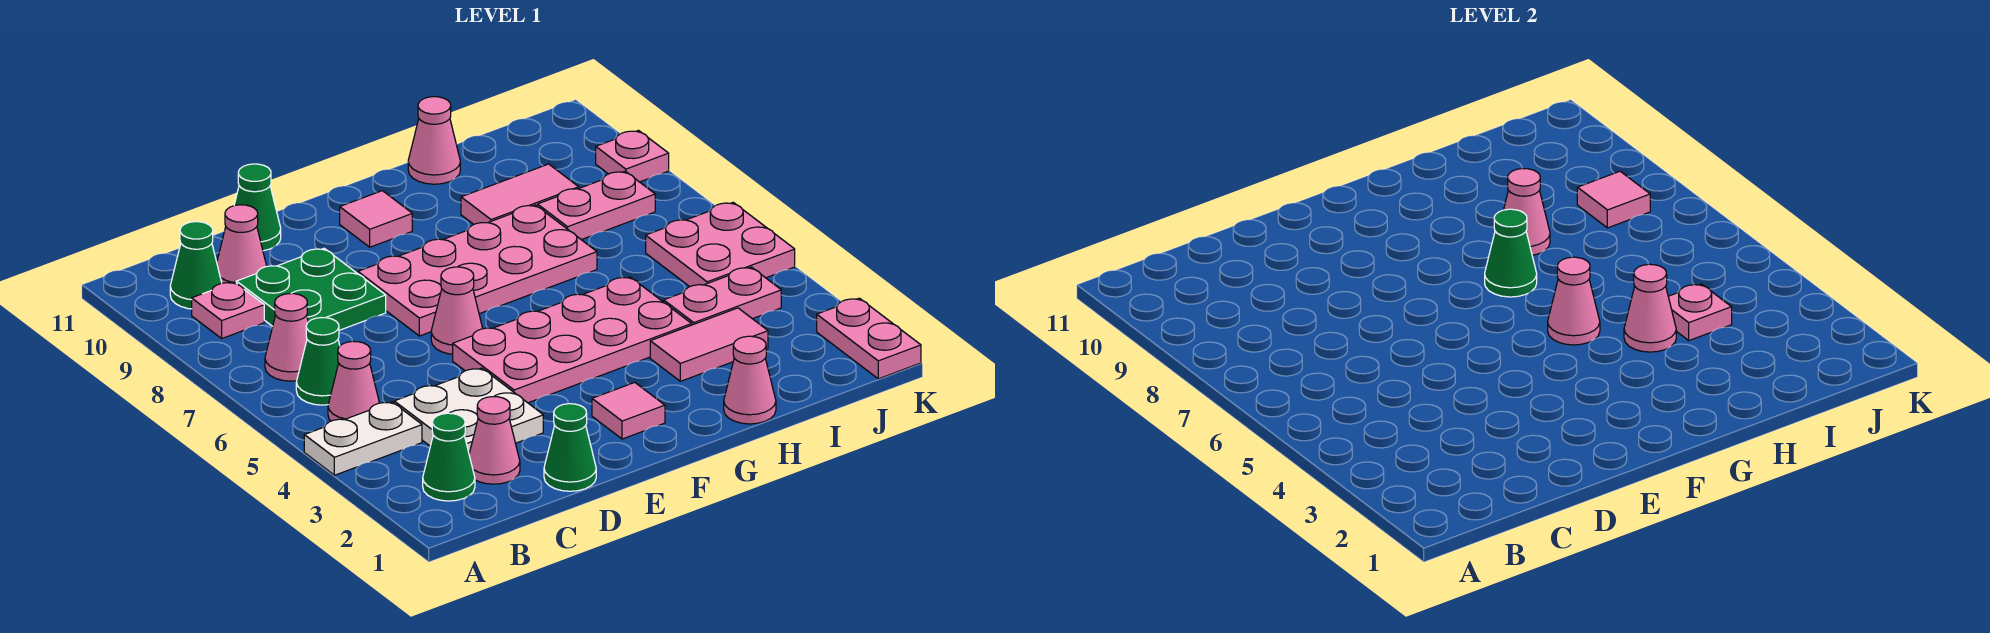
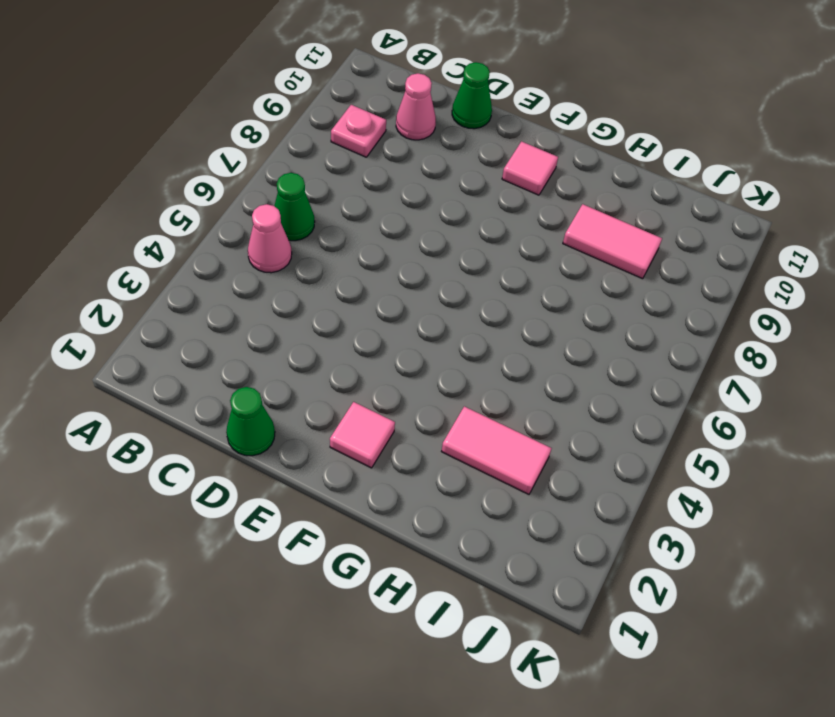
none -> white plate A4:B4 level 1
none -> green cone B2 level 1
none -> pink cone B7 level 1
none -> green cone B10 level 1

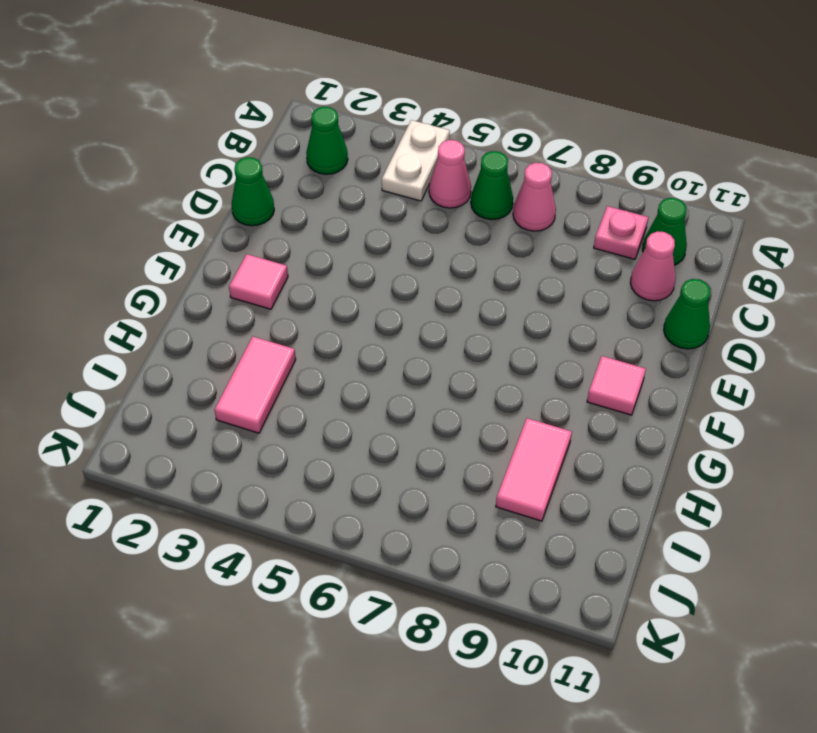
none -> pink cone C2 level 1
none -> white plate C3:D4 level 1
none -> green plate C8:D9 level 1
none -> pink plate E4:H5 level 1

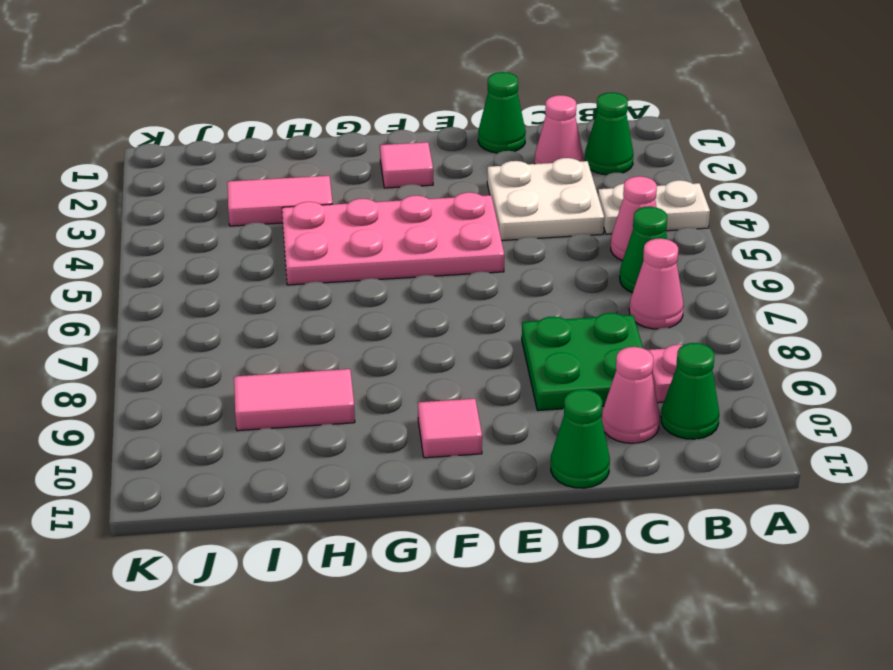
none -> pink cone E6 level 1
none -> pink plate E7:H8 level 1
none -> pink cone H1 level 1
none -> pink cone H11 level 1

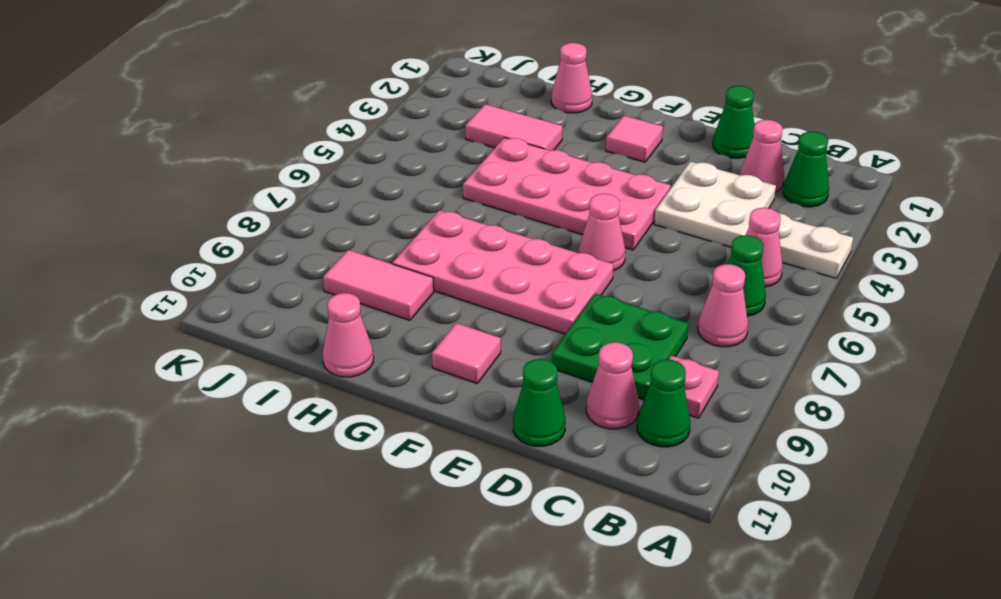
none -> pink plate I4:J4 level 1
none -> pink plate I8:J8 level 1
none -> pink plate J5:K6 level 1
none -> pink plate K1:K2 level 1

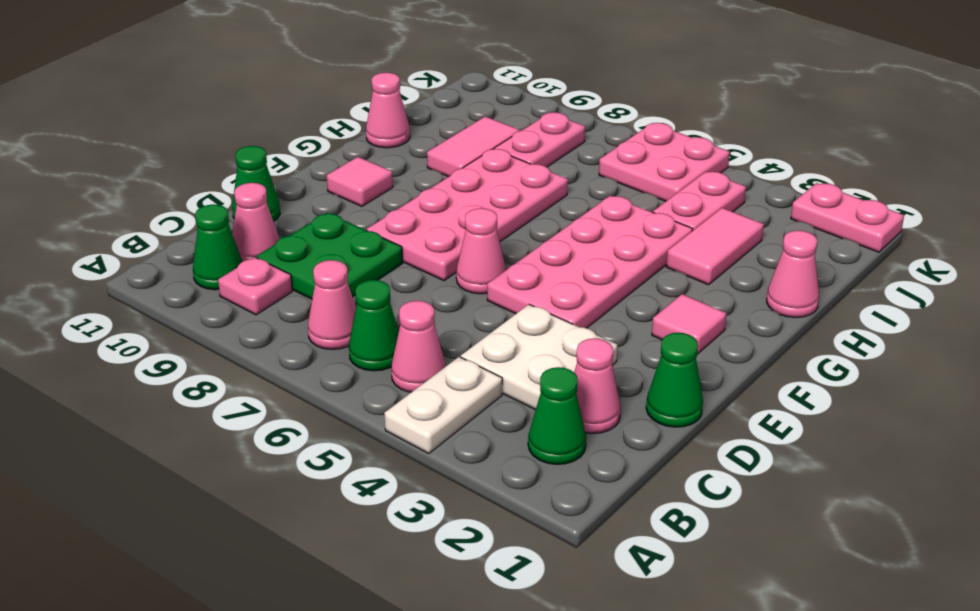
none -> pink plate K9 level 1
none -> pink cone G5 level 2
none -> green cone G7 level 2
none -> pink cone H4 level 2

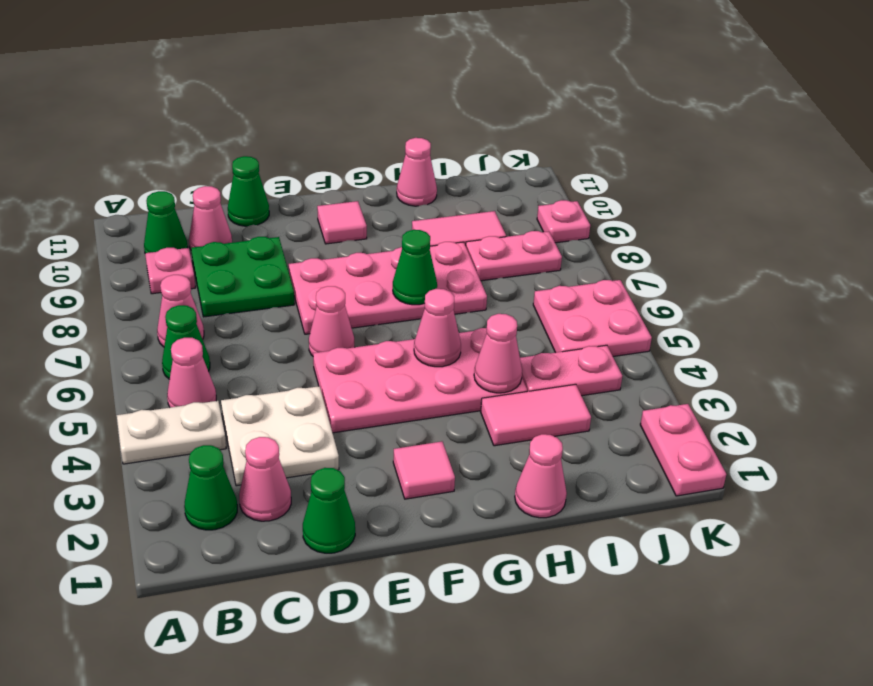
none -> pink cone H8 level 2
none -> pink plate I4 level 2
none -> pink tile J8 level 2

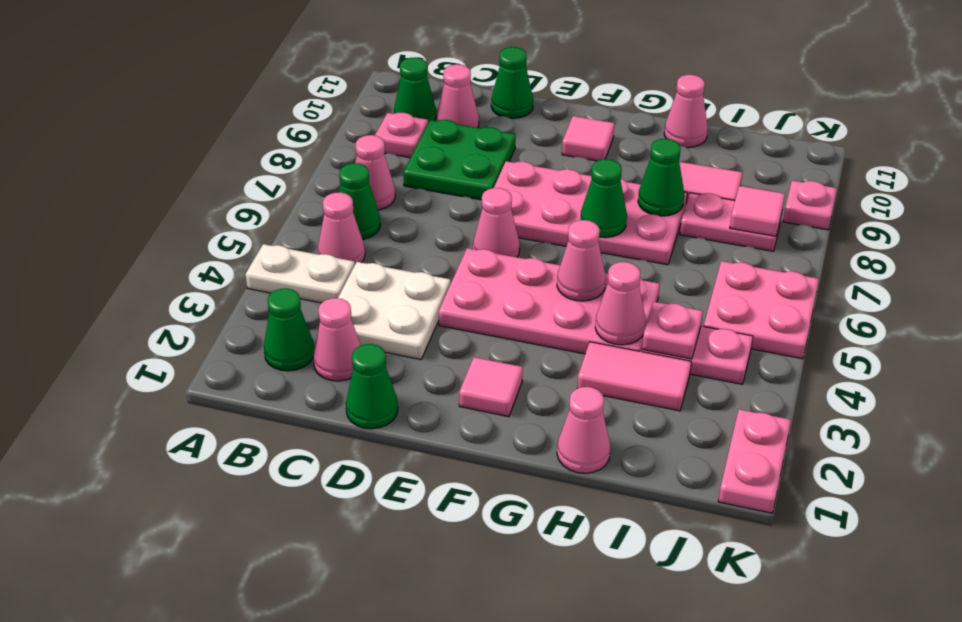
green cone H8 level 2 -> pink cone H8 level 2

